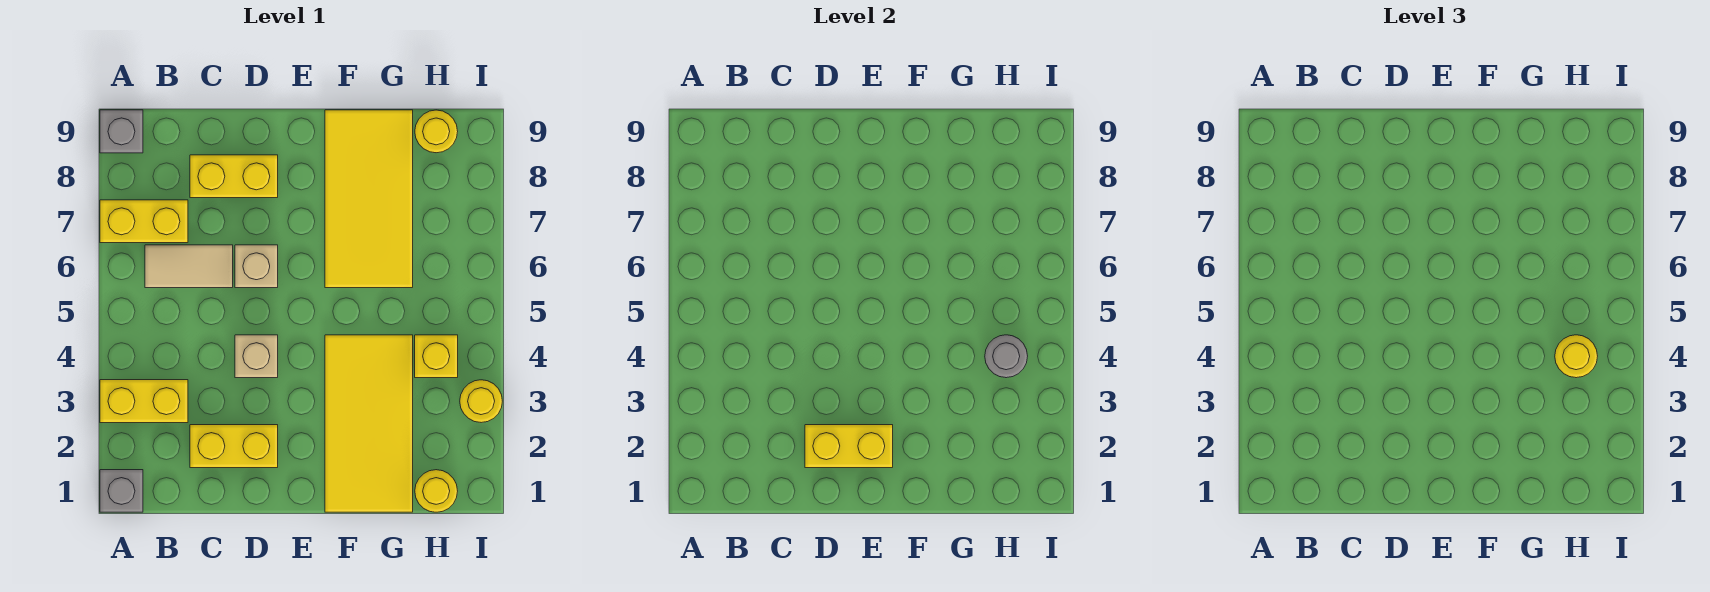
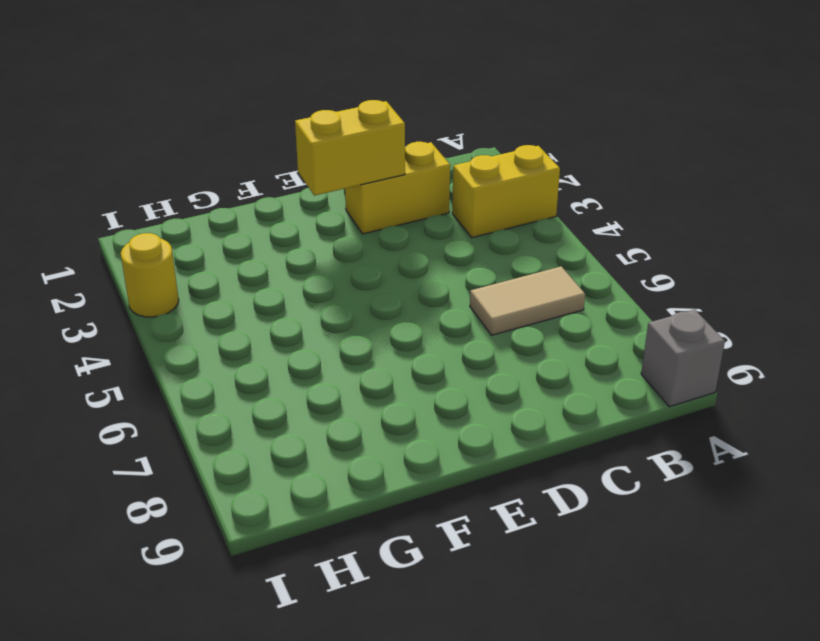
none -> grey brick A1 level 1
none -> yellow brick A7:B7 level 1
none -> yellow brick C8:D8 level 1

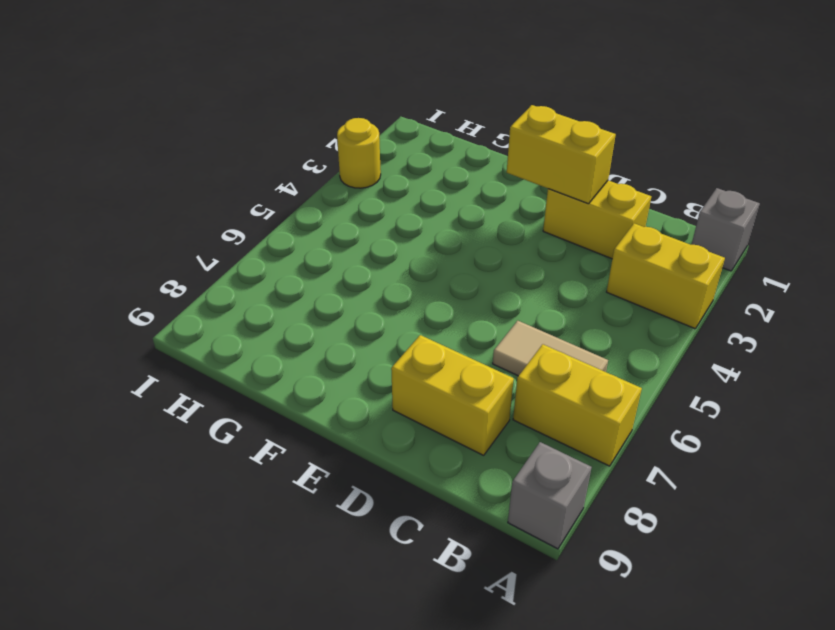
none -> tan brick D4 level 1
none -> tan brick D6 level 1
none -> yellow tile F1:G4 level 1

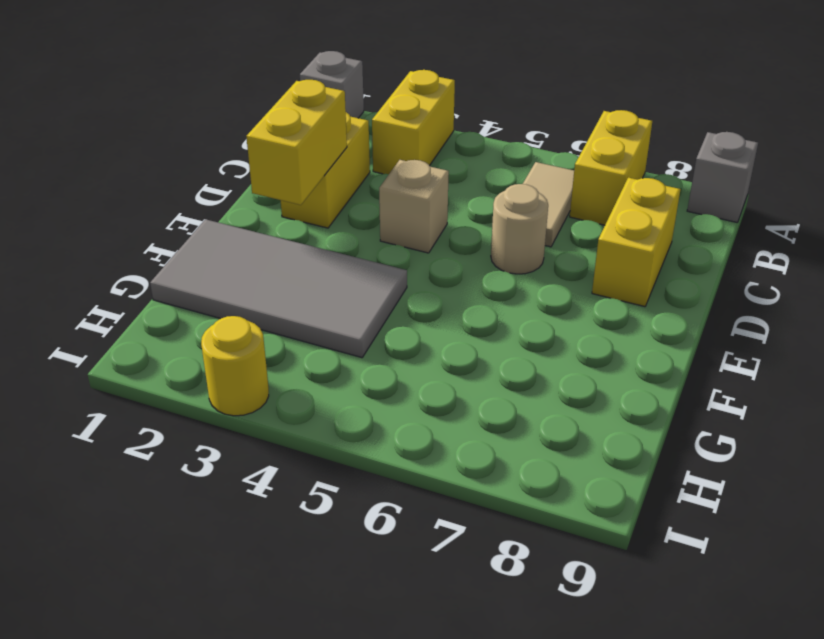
tan round brick D6 level 1 -> tan brick D6 level 1
grey tile F1:G4 level 1 -> yellow tile F1:G4 level 1
none -> yellow tile F6:G9 level 1
none -> yellow round brick H1 level 1
none -> yellow brick H4 level 1

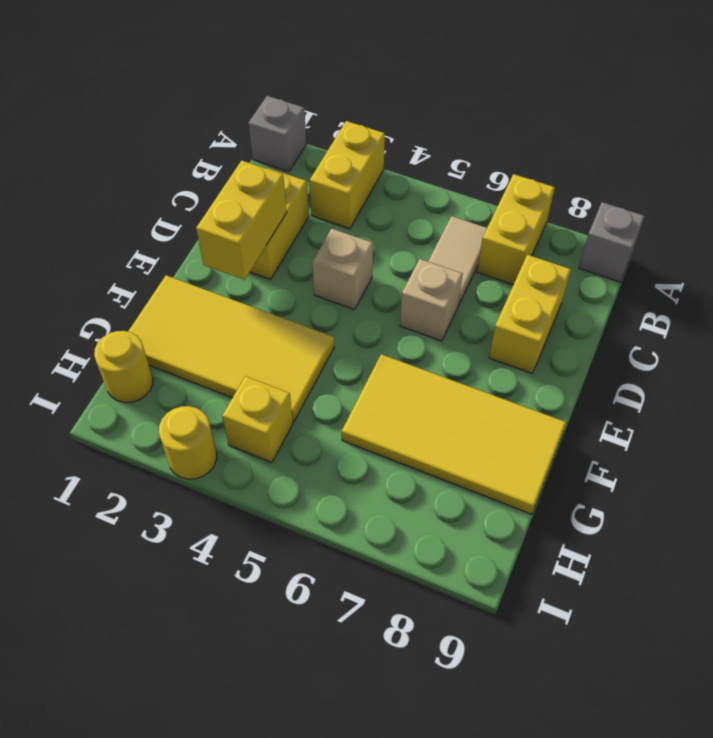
none -> yellow round brick H9 level 1
none -> grey round brick H4 level 2
none -> yellow round brick H4 level 3

